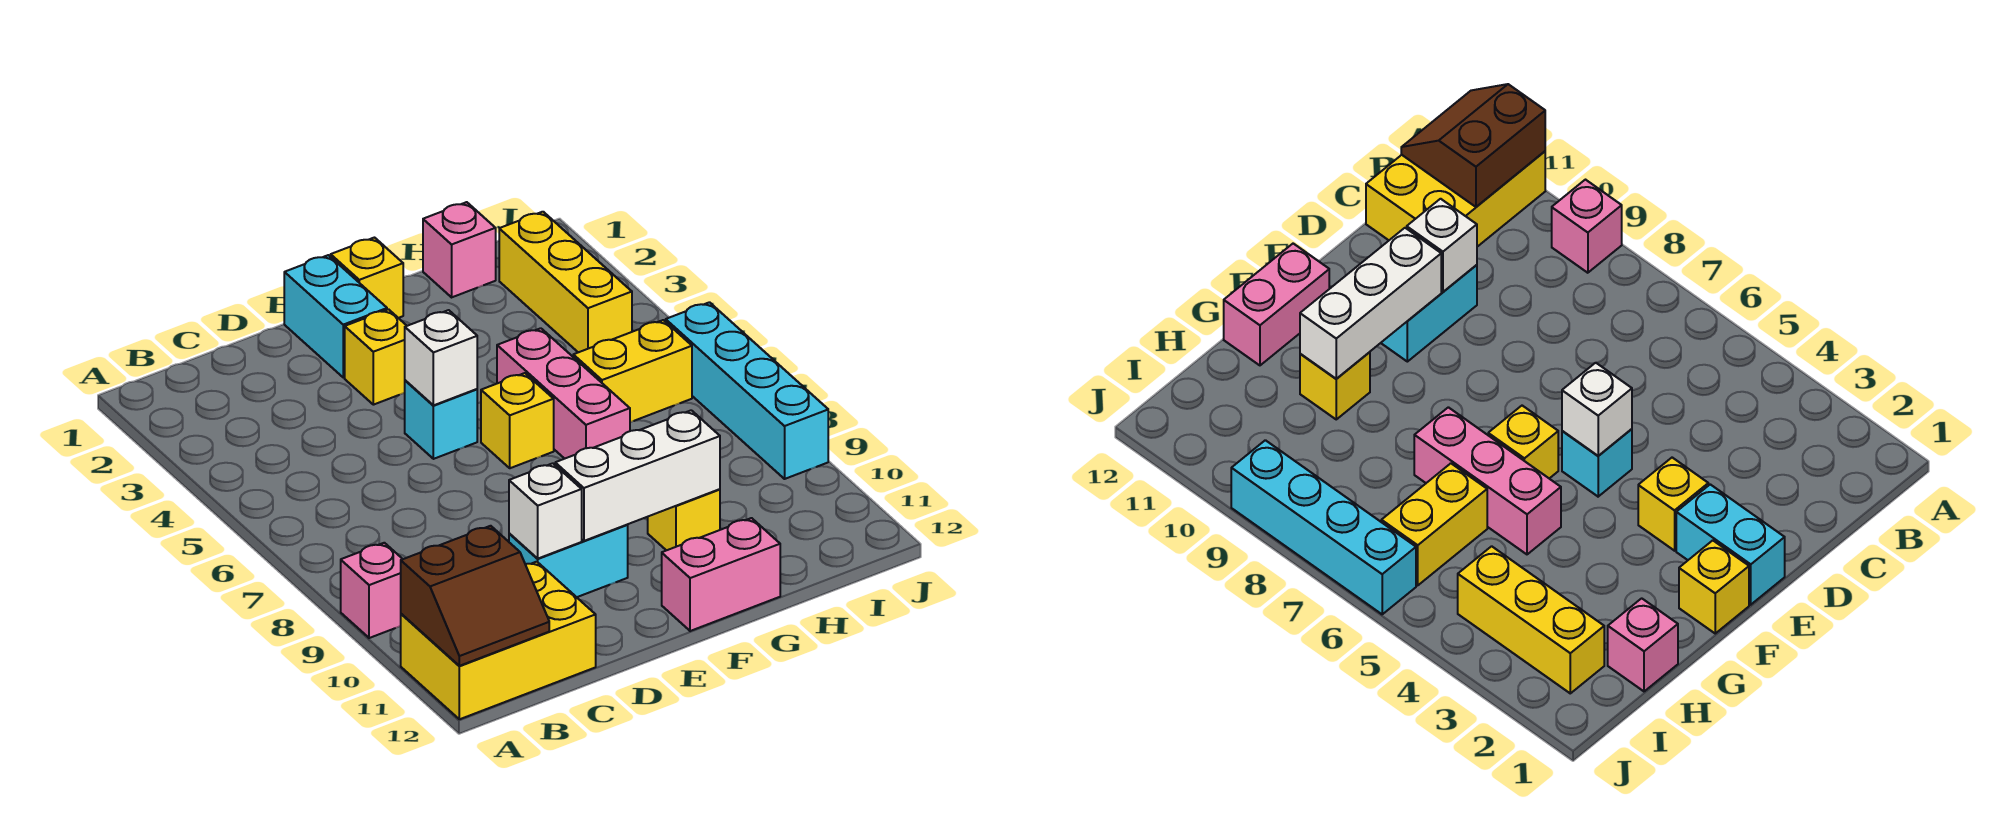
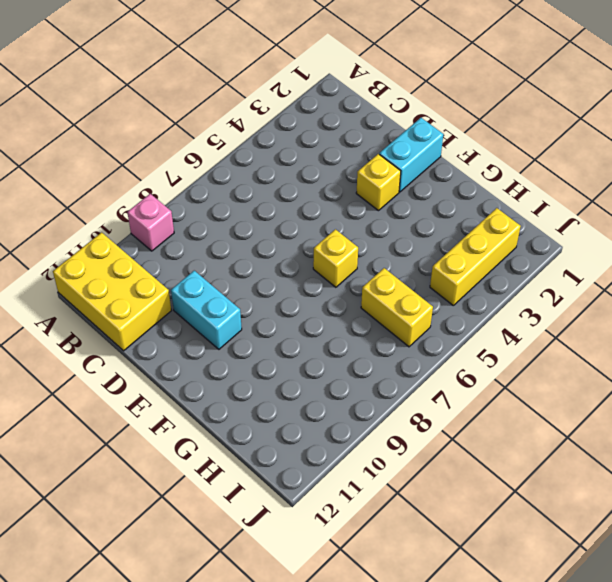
none -> cyan brick E5 level 1
none -> yellow brick F1 level 1
none -> pink brick F12:G12 level 1

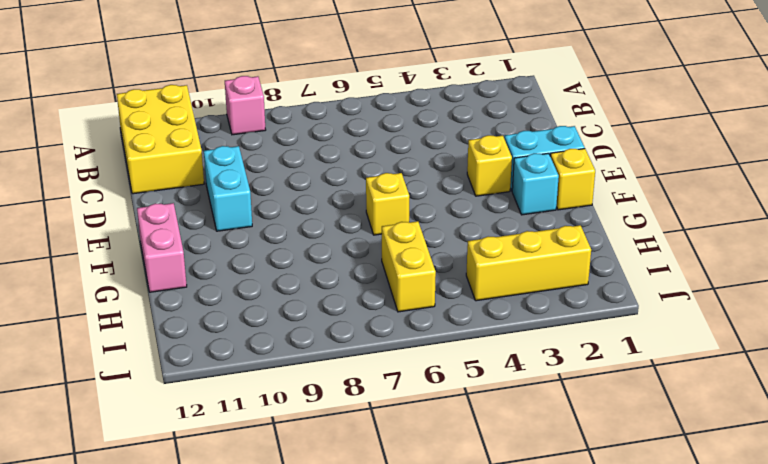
cyan brick F2 level 1 -> cyan brick E5 level 1
none -> pink brick G5:G7 level 1
none -> yellow brick G10 level 1
none -> pink brick H1 level 1

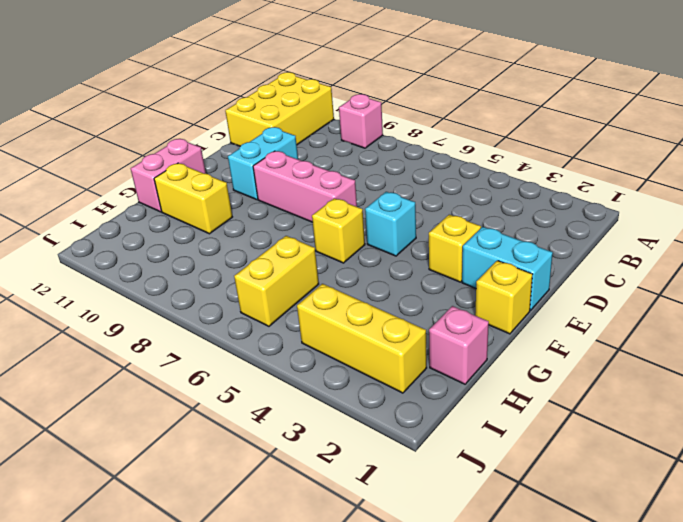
pink brick E7:E9 level 1 -> pink brick G5:G7 level 1
yellow brick G10:G11 level 1 -> yellow brick G10 level 1
none -> cyan brick J6:J9 level 1
none -> brown slope A11:B12 level 2 top 11
none -> white brick D10 level 2

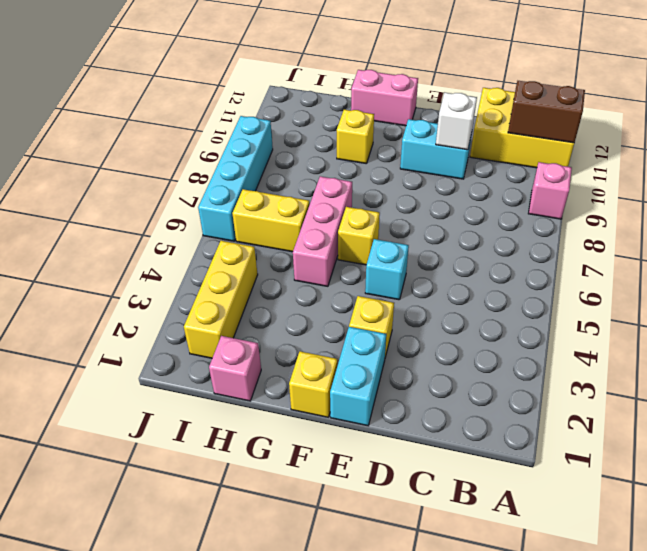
none -> white brick E5 level 2
none -> white brick E10:G10 level 2

